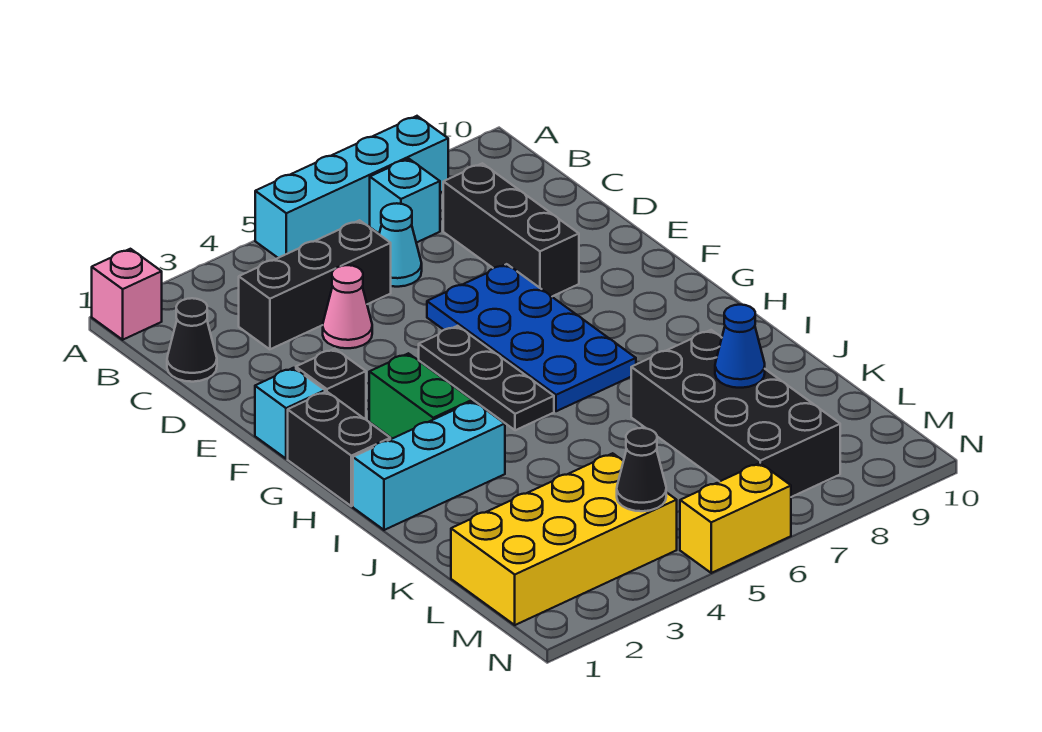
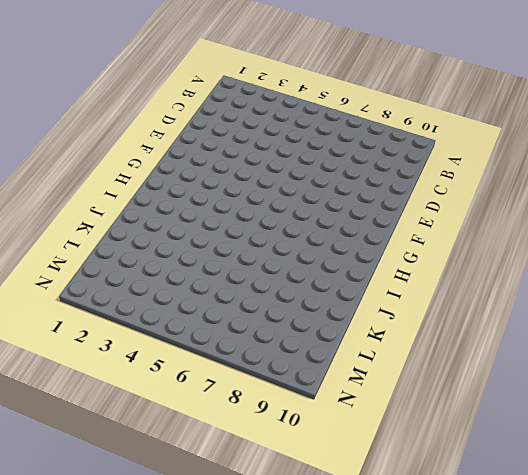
none -> pink brick A1 level 1
none -> cyan brick A5:A8 level 1
none -> cyan brick B7 level 1

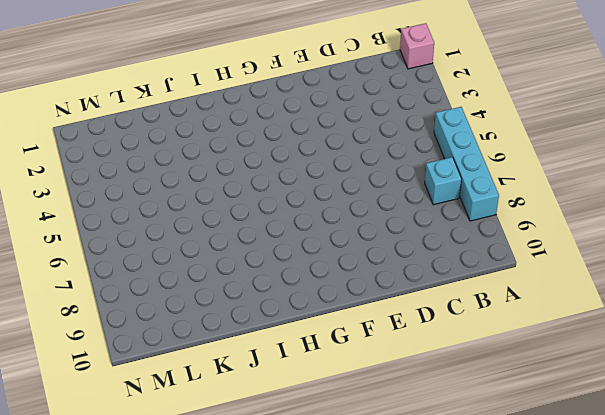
none -> black cone C1 level 1
none -> black brick C3:C5 level 1
none -> cyan cone C6 level 1

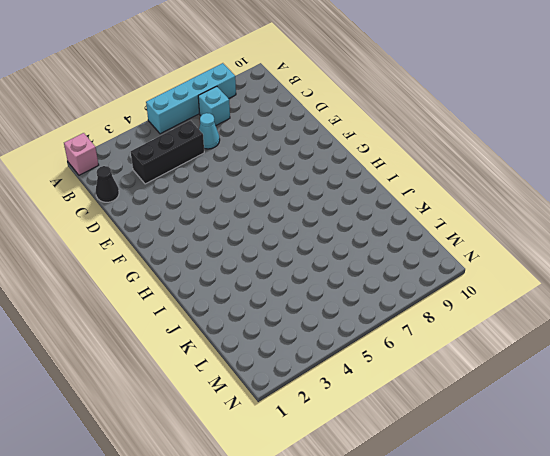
none -> black brick C8:E8 level 1
none -> pink cone D4 level 1
none -> blue plate E6:H7 level 1

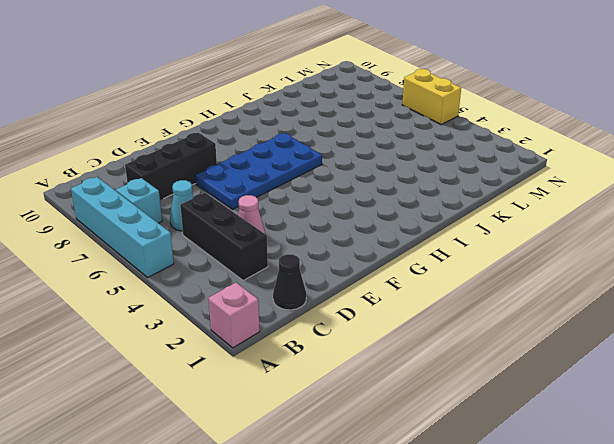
none -> cyan brick F1 level 1
none -> black brick F2 level 1
none -> black plate F5:H5 level 1

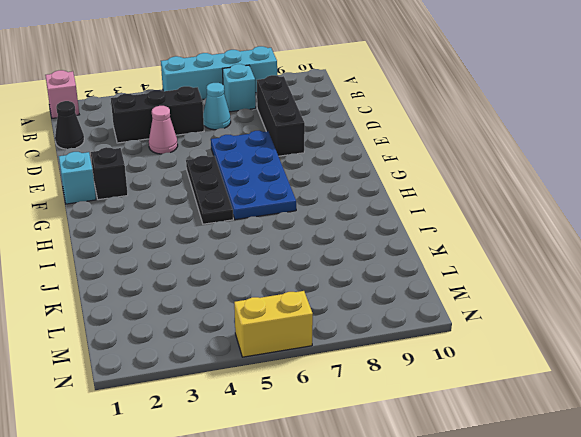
none -> black brick G1:H1 level 1
none -> green brick G3:H3 level 1
none -> cyan brick I1:I3 level 1

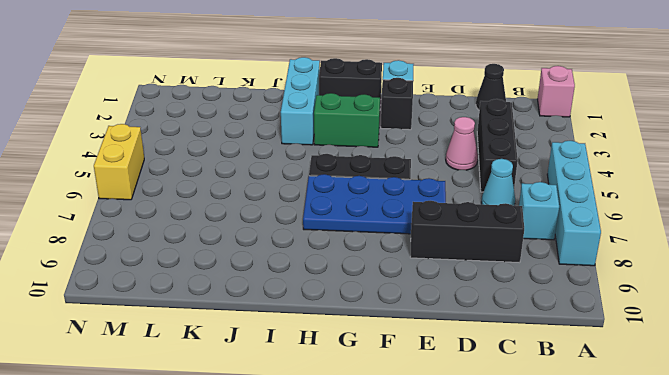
none -> black brick J7:M8 level 1
none -> yellow brick L1:M4 level 1
none -> blue cone K8 level 2

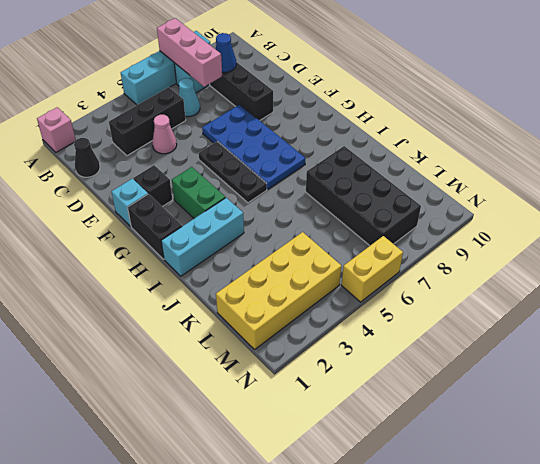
pink brick A7:C7 level 2 -> none
blue cone C8 level 2 -> blue cone K8 level 2
none -> black cone M4 level 2

